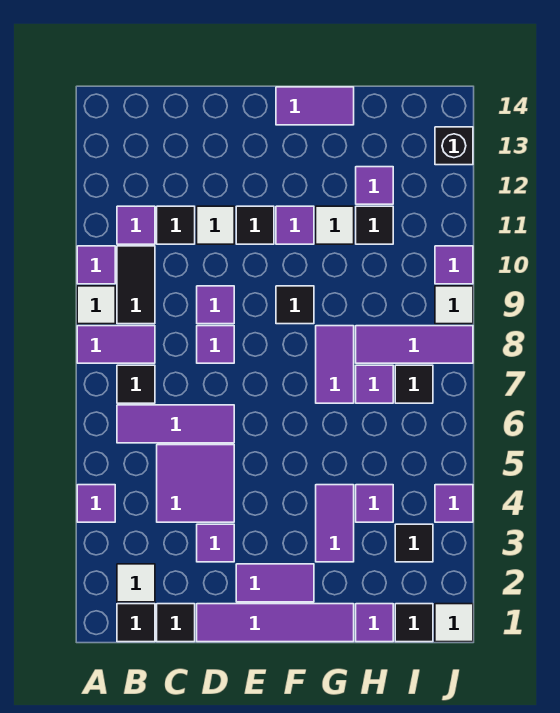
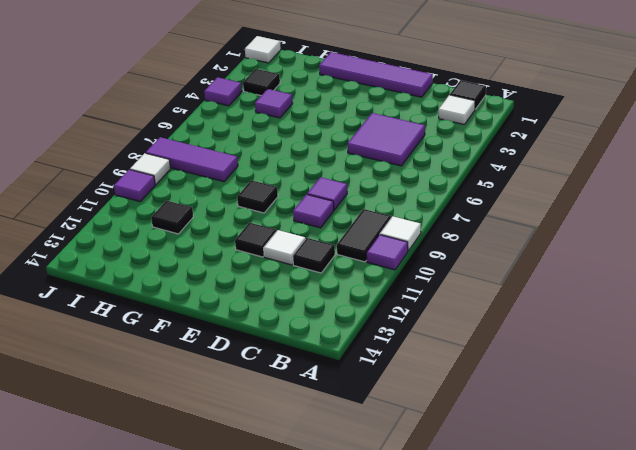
none -> purple tile A4 level 1
none -> purple tile A8:B8 level 1
none -> purple tile B6:D6 level 1
none -> black tile B7 level 1

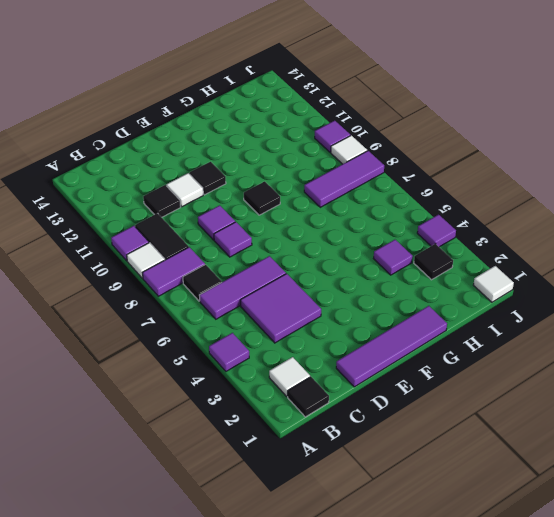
none -> purple tile B11 level 1
none -> black tile C1 level 1
none -> purple tile D3 level 1
none -> purple tile E2:F2 level 1

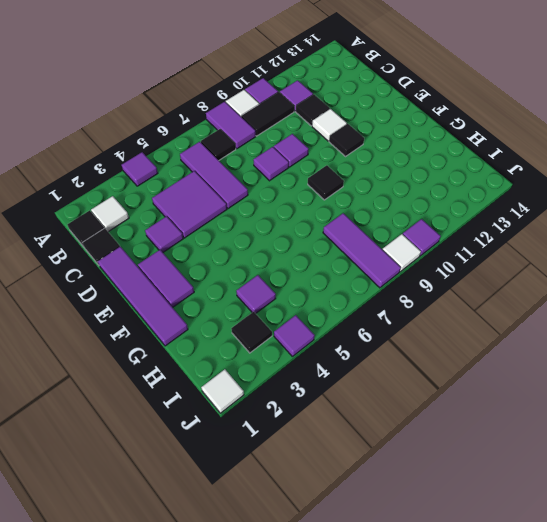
none -> purple tile F11 level 1
none -> purple tile F14:G14 level 1
none -> purple tile G3:G4 level 1
none -> purple tile G7:G8 level 1

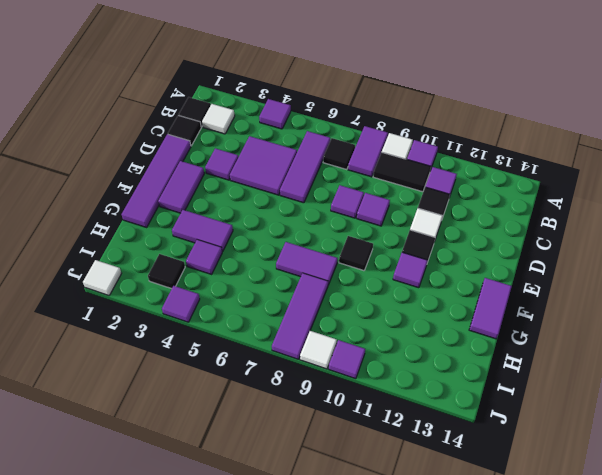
none -> white tile G11 level 1
none -> purple tile H1 level 1
none -> purple tile H7 level 1
none -> black tile H11 level 1

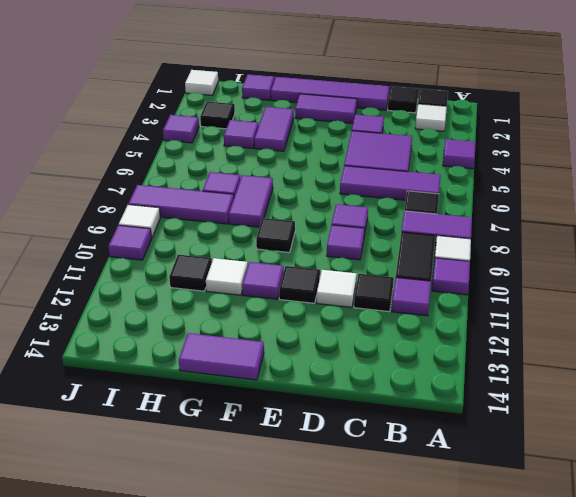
none -> purple tile H12 level 1
none -> black tile I1 level 1
none -> black tile I7 level 1
none -> black brick J13 level 1

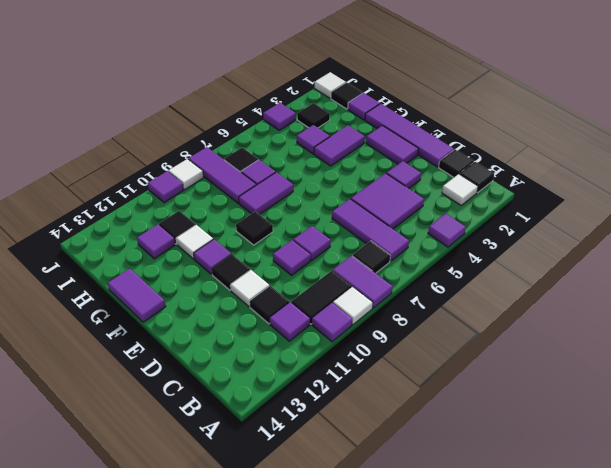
none -> black brick J13 level 1

